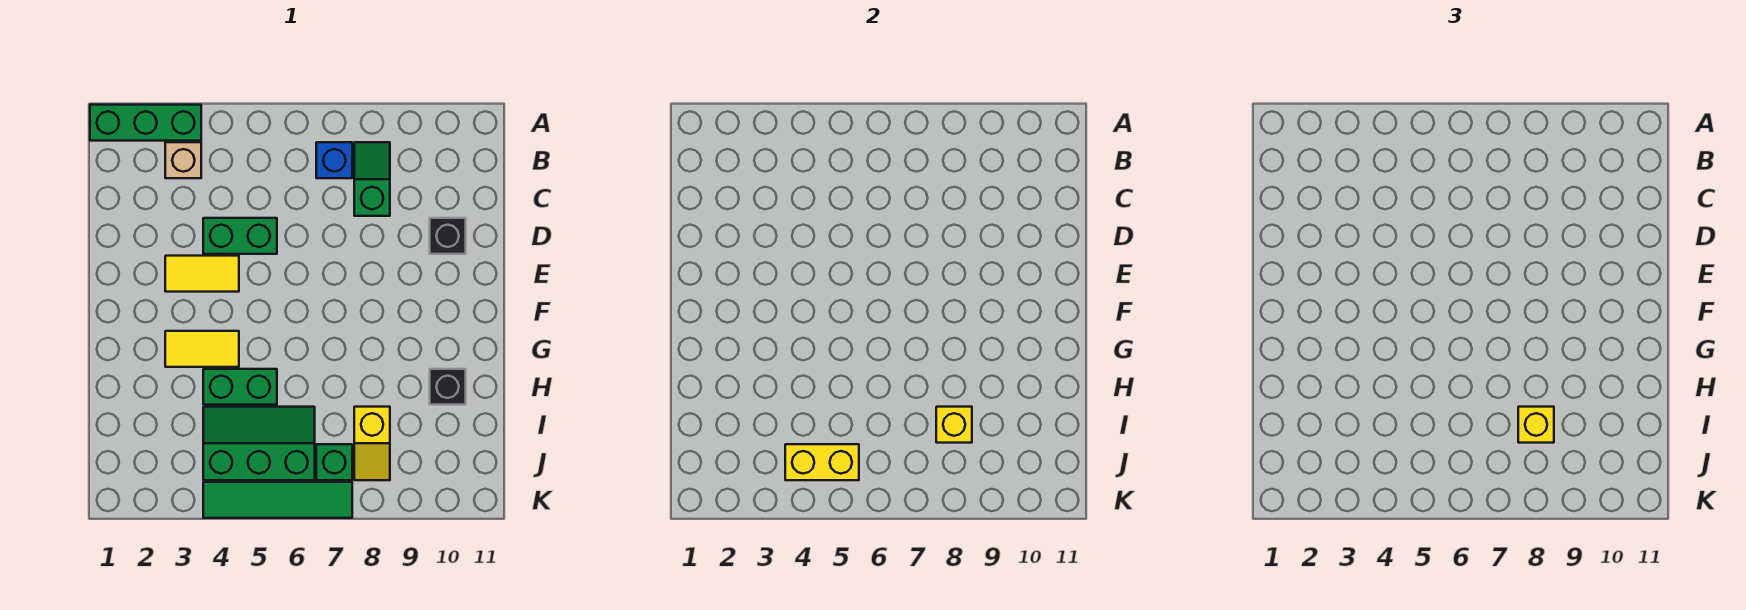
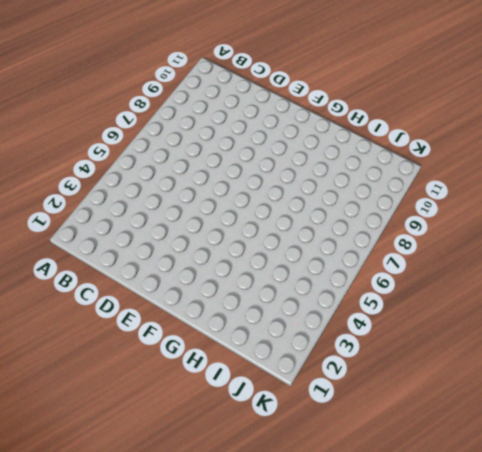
none -> green brick A1:A3 level 1
none -> tan brick B3 level 1
none -> blue brick B7 level 1

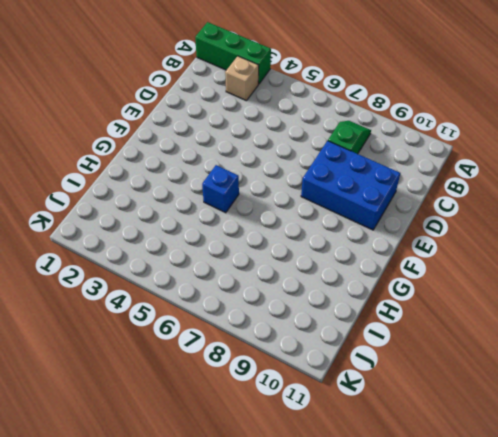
blue brick D8:E10 level 1 -> black brick D10 level 1
blue brick G5 level 1 -> blue brick B7 level 1
none -> green brick D4:D5 level 1
none -> yellow tile E3:E4 level 1
none -> yellow tile G3:G4 level 1

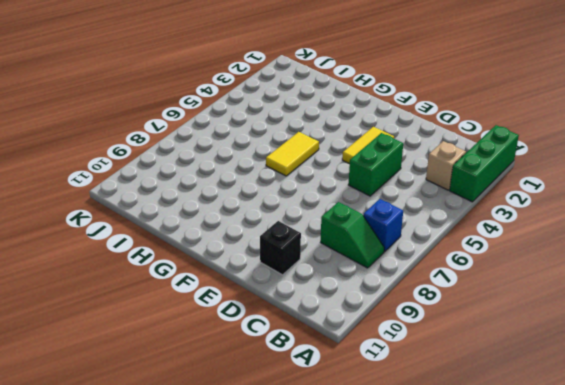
yellow tile G5:G6 level 1 -> yellow tile G3:G4 level 1
none -> green brick H4:H5 level 1
none -> black brick H10 level 1
none -> green slope I4:J6 level 1 top J

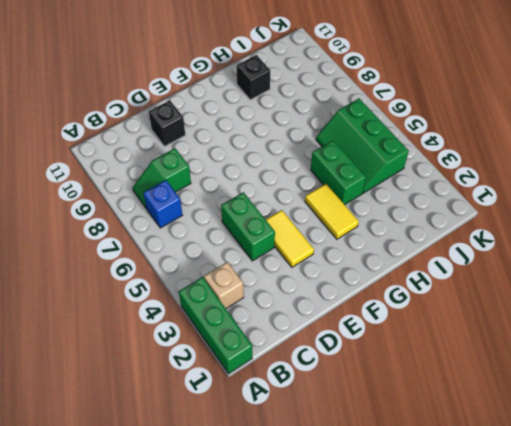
none -> yellow slope I8:J8 level 1 top I
none -> green brick J7 level 1
none -> green tile K4:K7 level 1

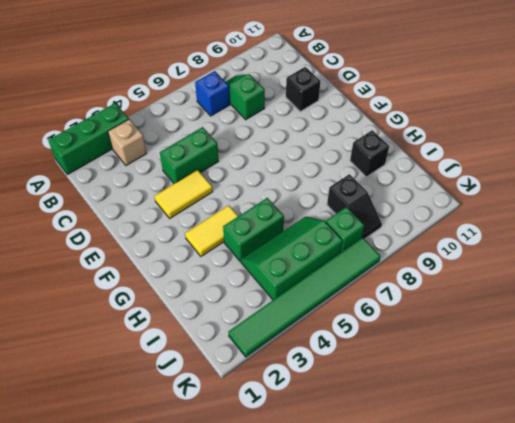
black slope I8:J8 level 1 top I -> yellow slope I8:J8 level 1 top I
green tile K2:K7 level 1 -> green tile K4:K7 level 1
none -> yellow brick I8 level 2
none -> yellow brick J4:J5 level 2
none -> yellow brick I8 level 3

